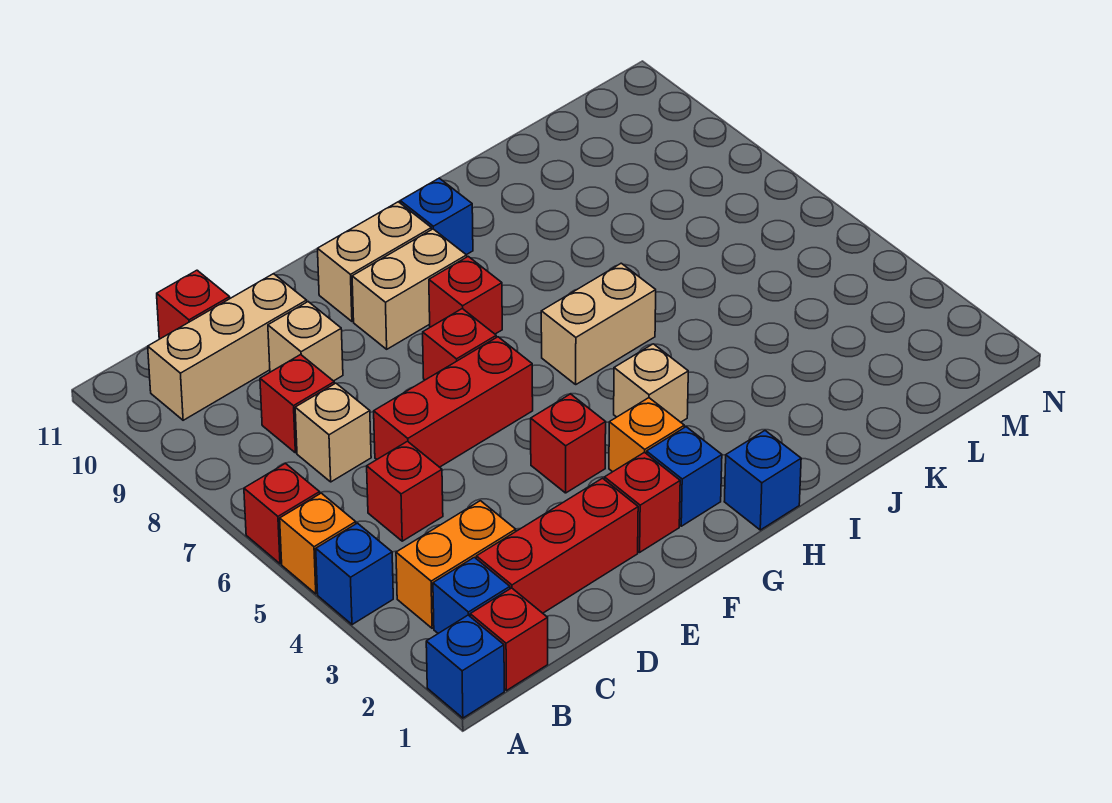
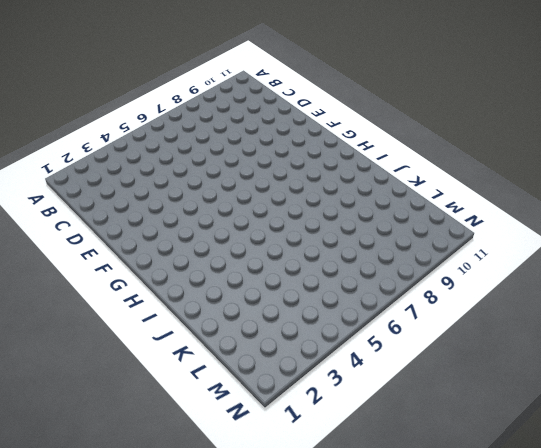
none -> blue brick A1 level 1
none -> blue brick A4 level 1
none -> orange brick A5 level 1

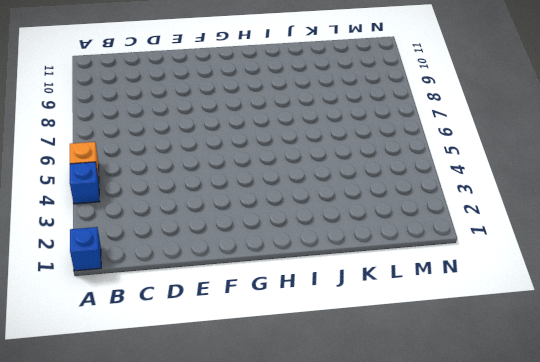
none -> red brick A6 level 1
none -> red brick B1 level 1
none -> blue brick B2 level 1

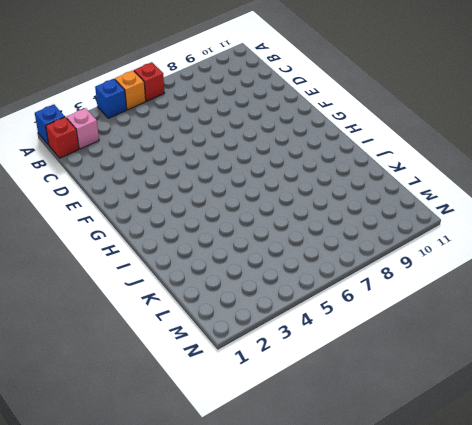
pink brick B2 level 1 -> blue brick B2 level 1
none -> orange brick B3:C3 level 1
none -> tan brick B10:D10 level 1
none -> red brick C2:E2 level 1

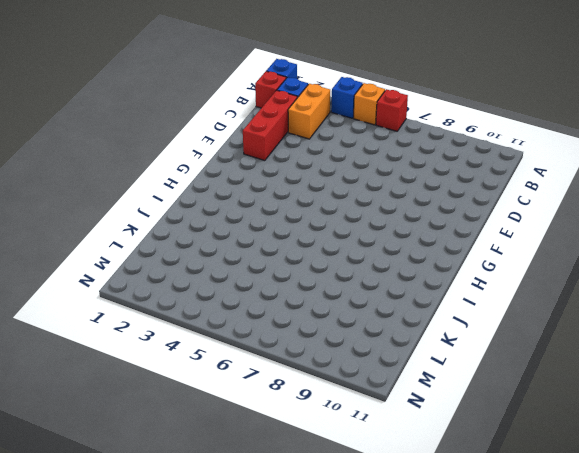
none -> tan brick B10:D10 level 1
none -> red brick C5 level 1
none -> tan brick C7 level 1

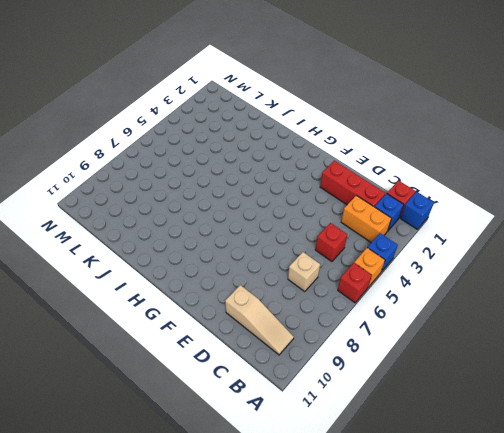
tan slope B10:D10 level 1 top D -> tan brick B10:D10 level 1
none -> red brick C8 level 1
none -> red brick C11 level 1
none -> red brick D6:F6 level 1

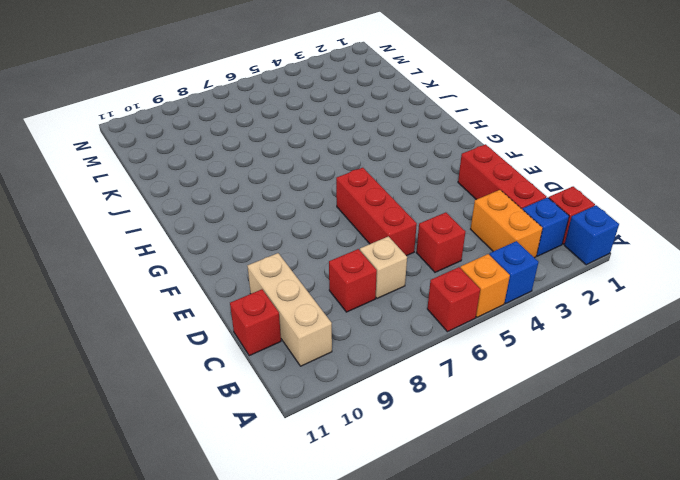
none -> tan brick D9 level 1
none -> red brick F2 level 1
none -> red brick F4 level 1

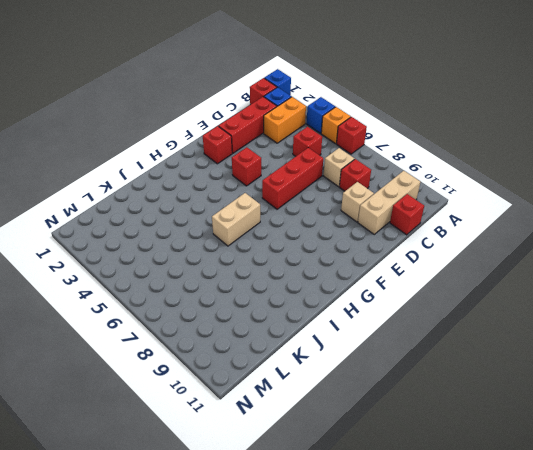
none -> red brick F7 level 1
none -> tan brick F9:G9 level 1
none -> tan brick F10:G10 level 1

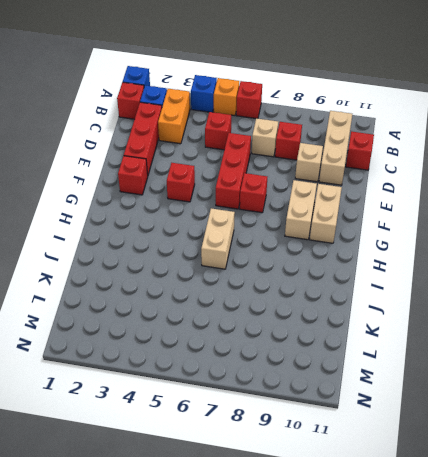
none -> blue brick G2 level 1
none -> orange brick G3 level 1
none -> red brick G8 level 1

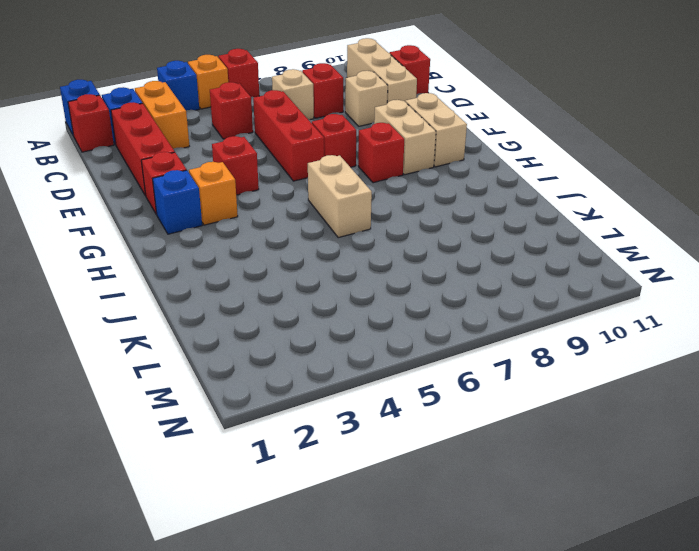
none -> blue brick H1 level 1
none -> tan brick H4 level 1
none -> blue brick H10 level 1

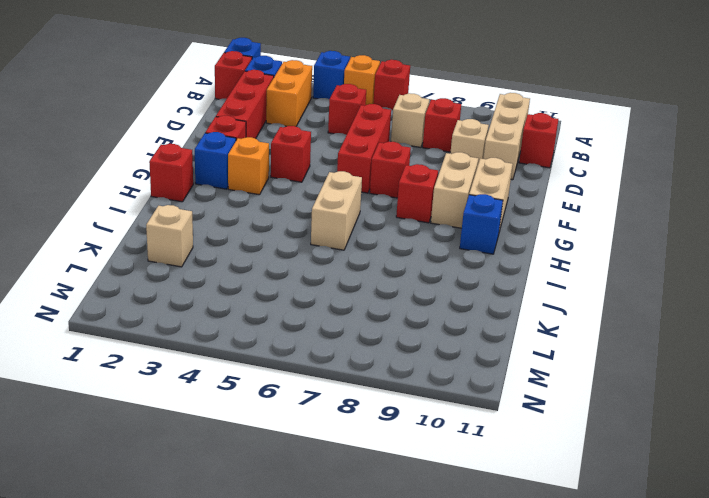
red brick H1 level 1 -> blue brick H1 level 1
tan brick K2 level 1 -> tan brick H4 level 1

